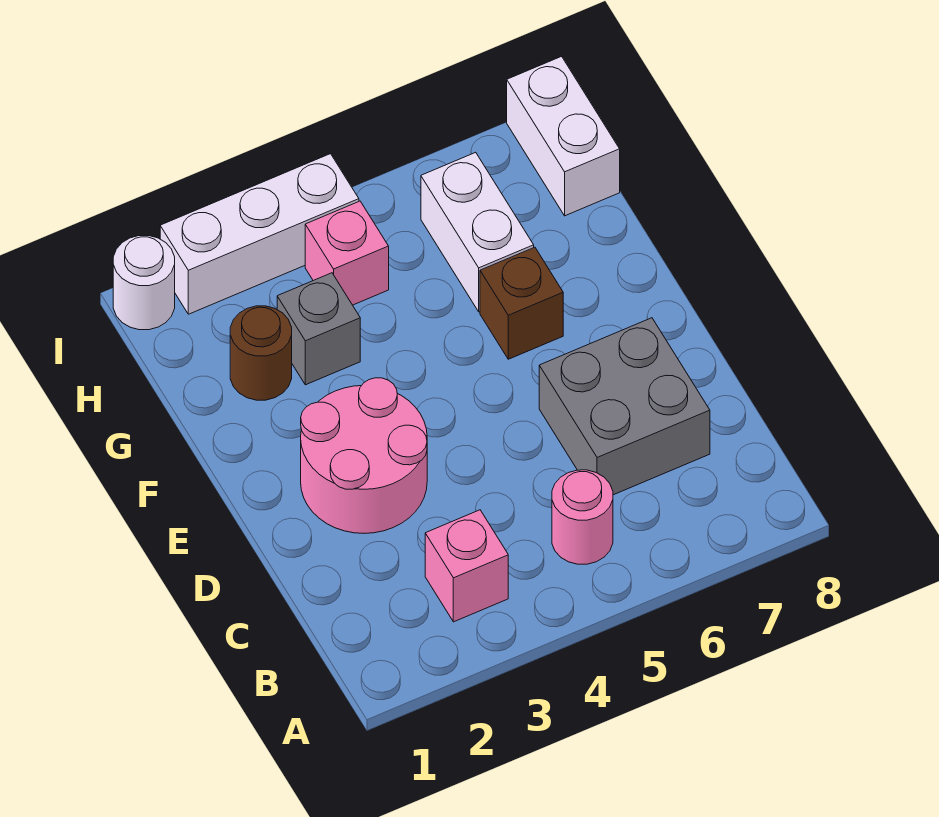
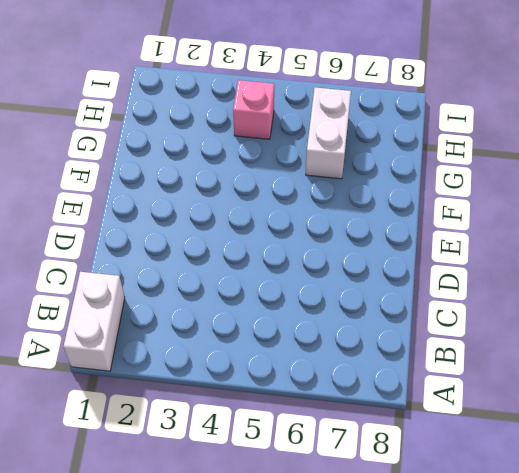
white brick A1:B1 level 1 -> white brick H8:I8 level 1
none -> pink brick B3 level 1
none -> pink round brick B5 level 1
none -> grey brick C6:D7 level 1

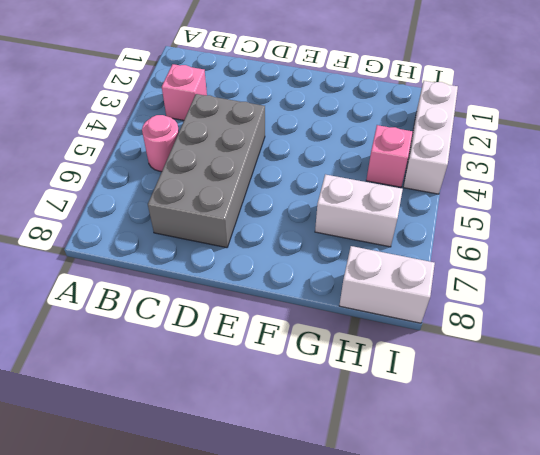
grey brick C4:D7 level 1 -> grey brick C6:D7 level 1
none -> pink round brick D2:E3 level 1
none -> brown brick F6 level 1
none -> brown round brick G2 level 1

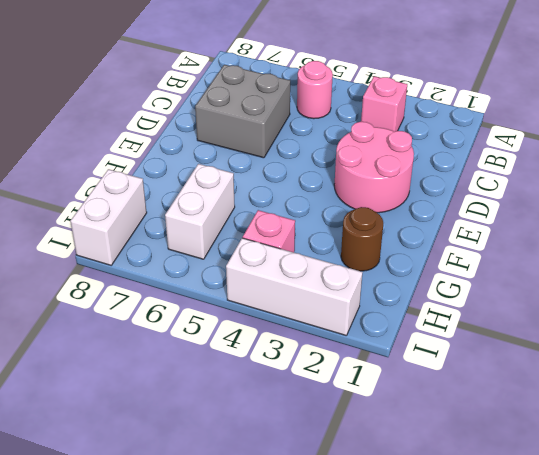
none -> brown brick F6 level 1
none -> grey brick G3 level 1
none -> white round brick I1 level 1

